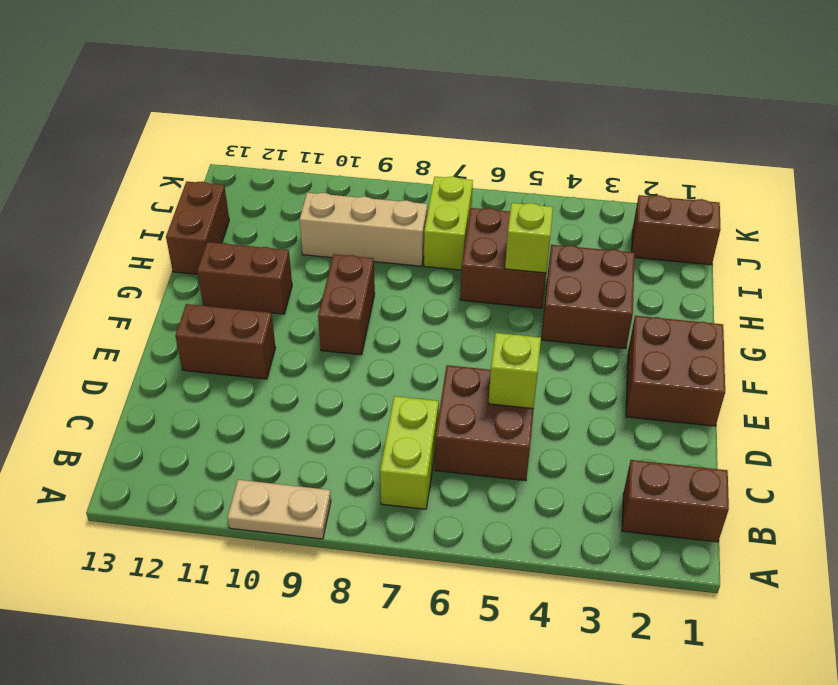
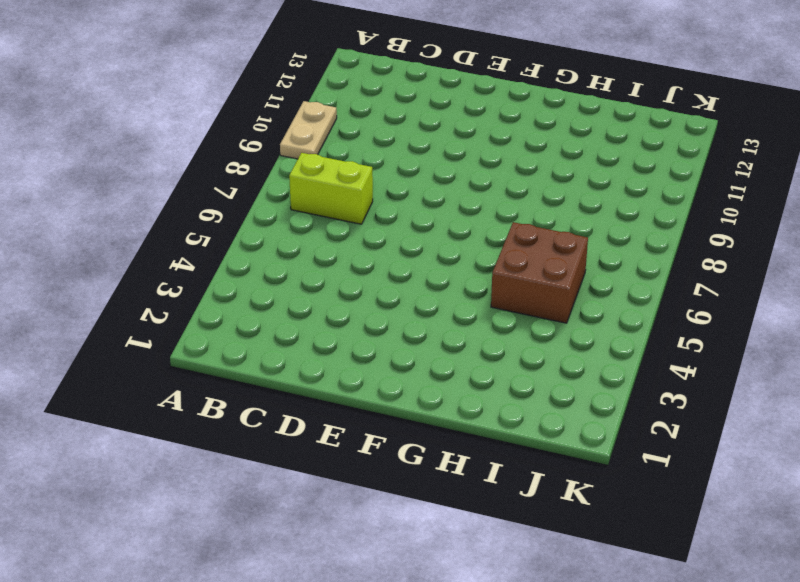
none -> brown brick B1:B2 level 1
none -> brown brick C5:D6 level 1
none -> brown brick E1:F2 level 1

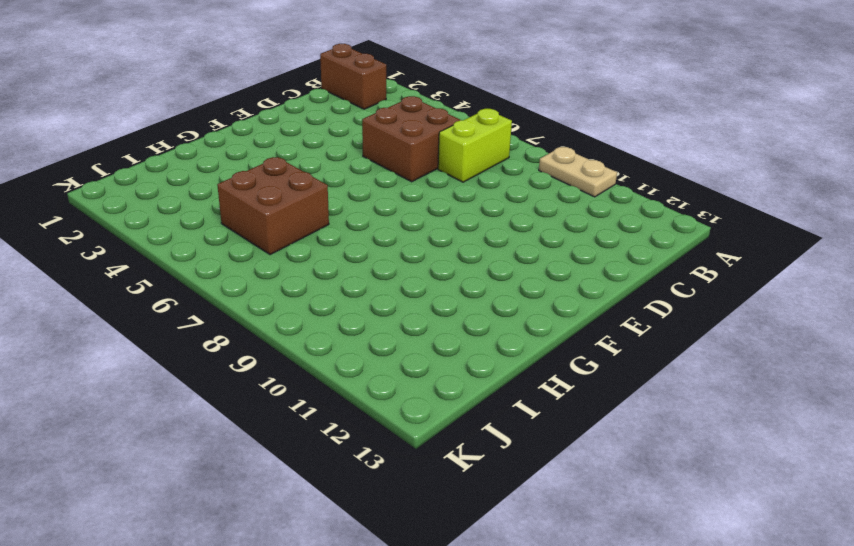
none -> brown brick E1:F2 level 1
none -> brown brick E11:E12 level 1
none -> brown brick F9:G9 level 1

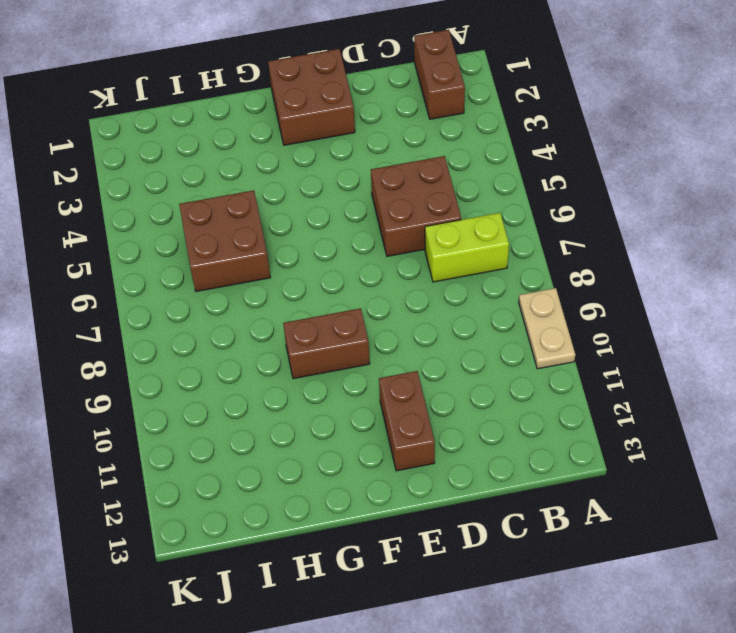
none -> brown brick G3:H4 level 1
none -> brown brick G11:G12 level 1
none -> brown brick H13:I13 level 1

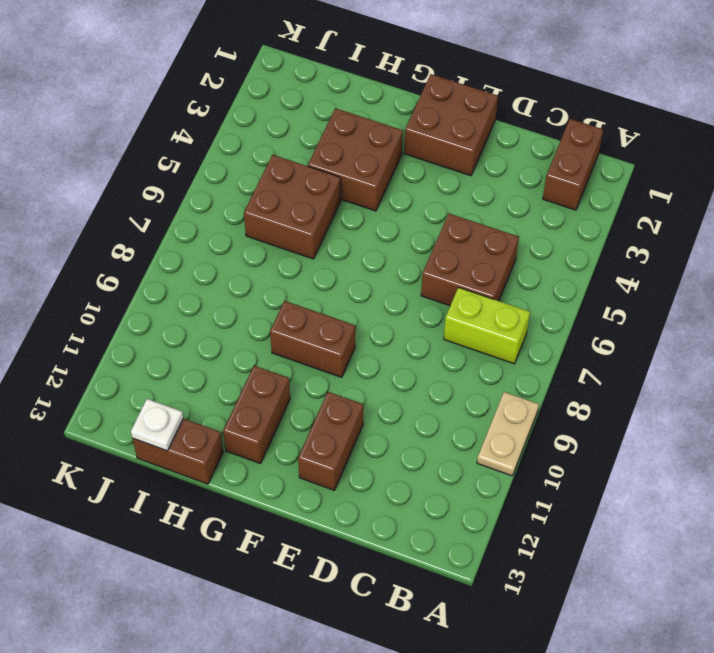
white plate I13 level 2 -> none
none -> lime brick I7:J7 level 1
none -> tan brick I8:I10 level 1
none -> brown brick J1:J2 level 1

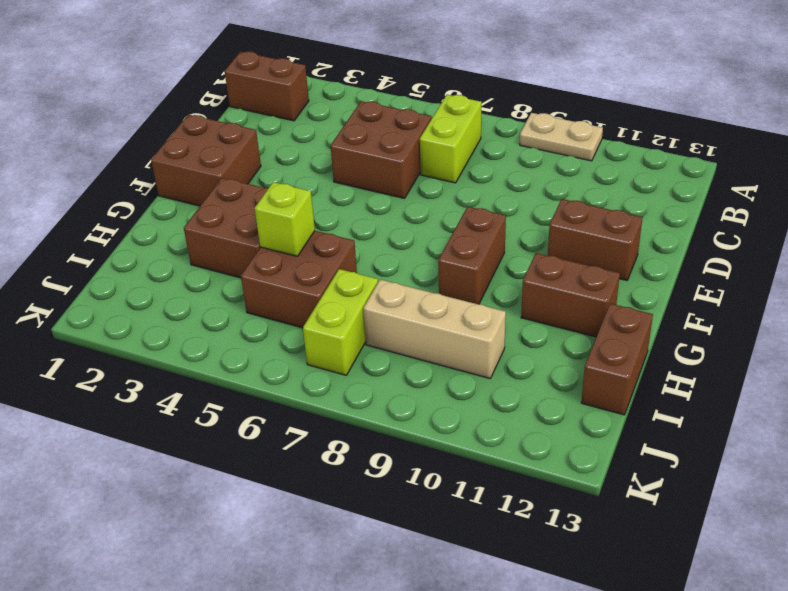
none -> brown brick J1:J2 level 1
none -> lime brick D5 level 2

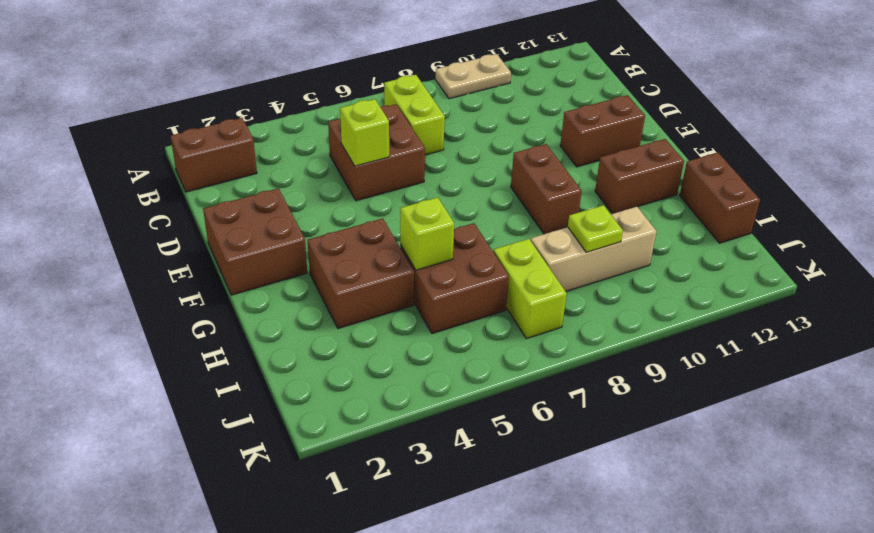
lime plate I9 level 2 -> none
none -> brown brick J1:J2 level 1

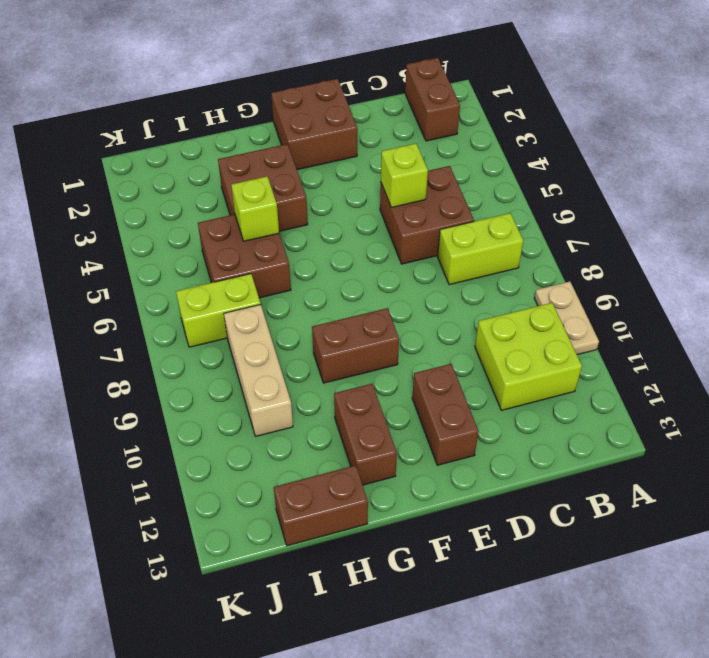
lime brick B10:C11 level 1 -> none
none -> brown brick J1:J2 level 1

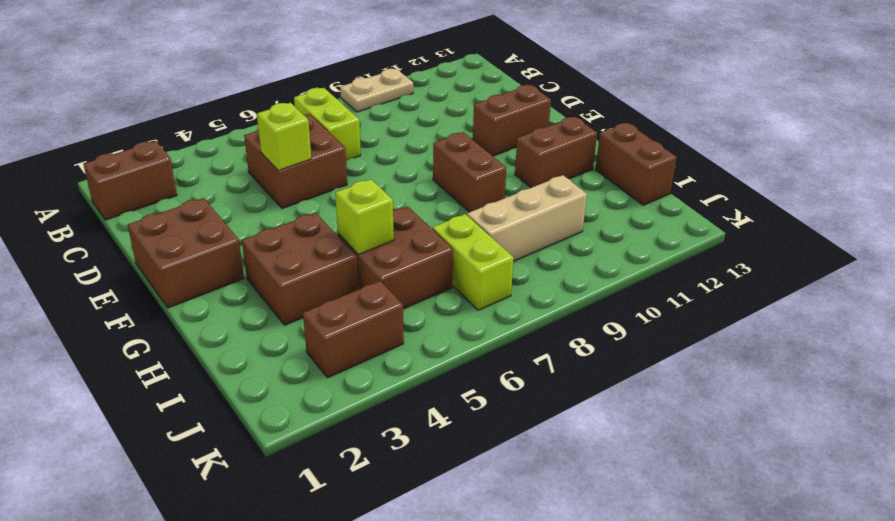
brown brick J3:J4 level 1 -> brown brick J1:J2 level 1

